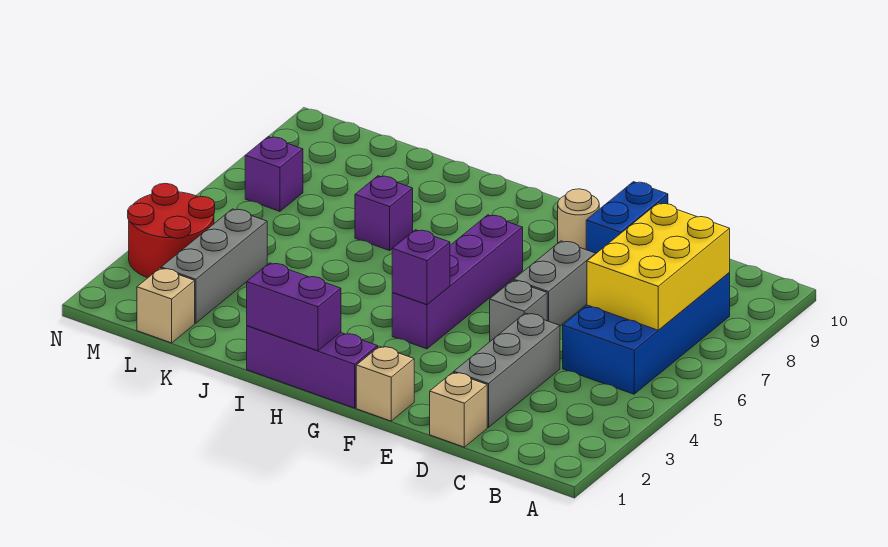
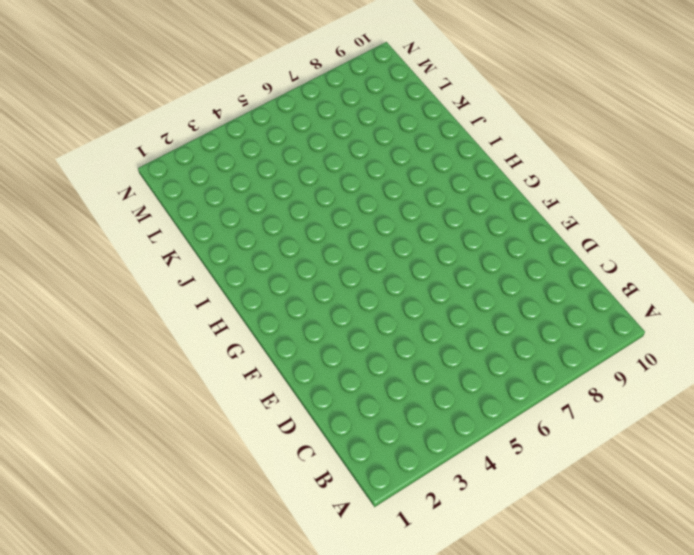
none -> blue brick B5:C8 level 1
none -> tan brick D1 level 1
none -> grey brick D2:D4 level 1

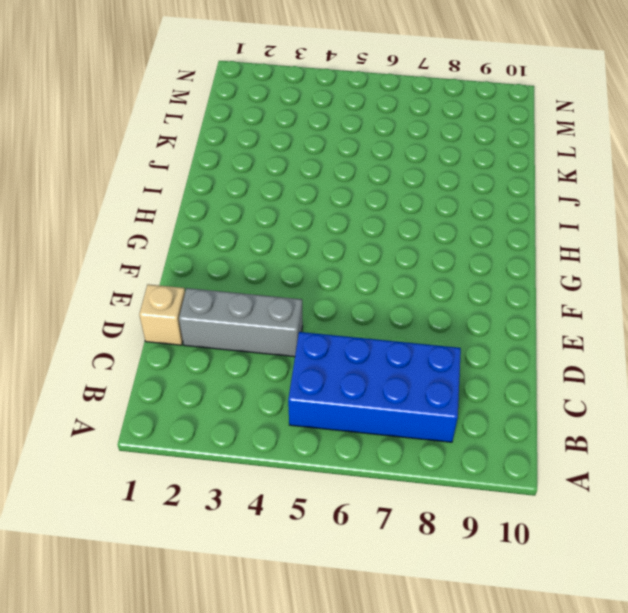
none -> grey brick E5 level 1
none -> grey brick E6:E7 level 1
none -> blue brick E9:E10 level 1

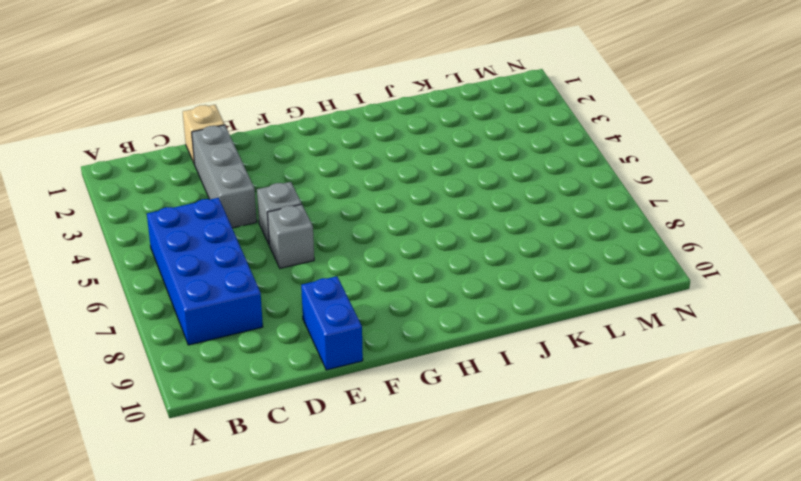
grey brick E6 level 1 -> grey brick E6:E7 level 1
none -> tan brick F1 level 1
none -> tan round brick F9 level 1
none -> purple brick G1:I1 level 1

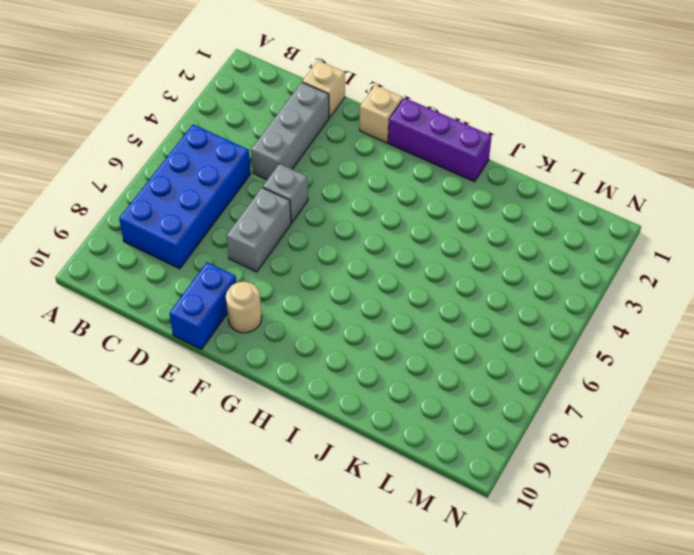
none -> purple brick G4:G7 level 1
none -> purple brick J7 level 1
none -> tan brick L1 level 1

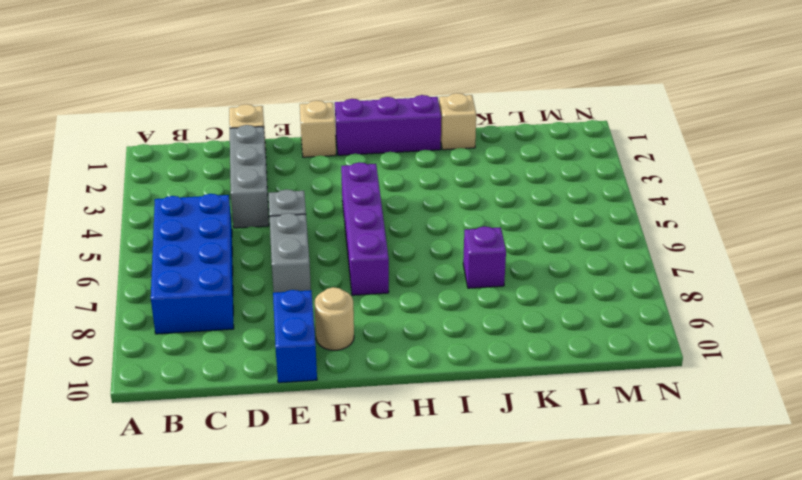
tan brick J1 level 1 -> tan brick L1 level 1
none -> grey brick L2:L4 level 1
none -> red round brick M3:N4 level 1
none -> purple brick M7 level 1

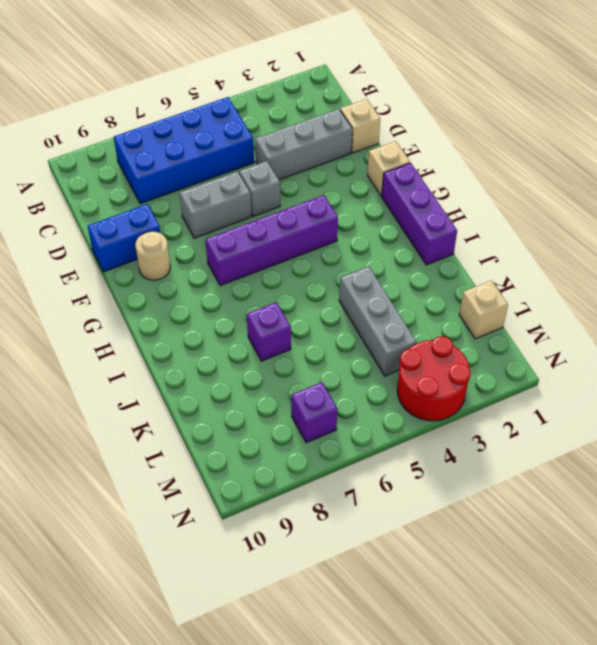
grey brick J4:L4 level 1 -> grey brick L2:L4 level 1
none -> yellow brick B6:C8 level 2
none -> purple brick G4 level 2
none -> purple brick H1:I1 level 2

